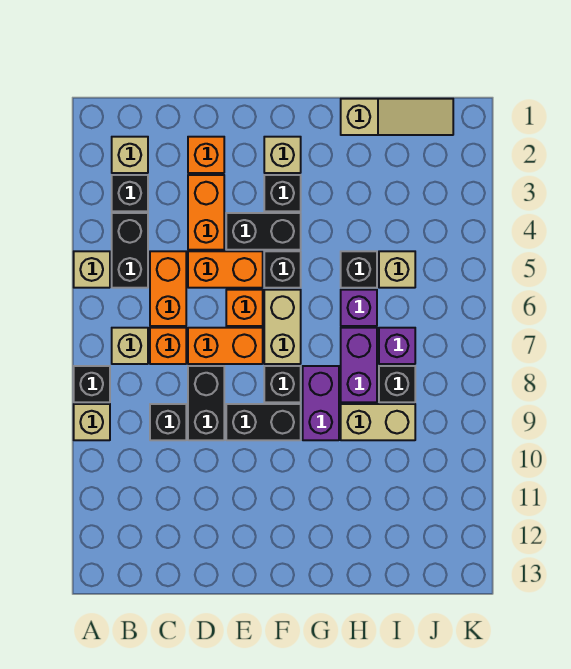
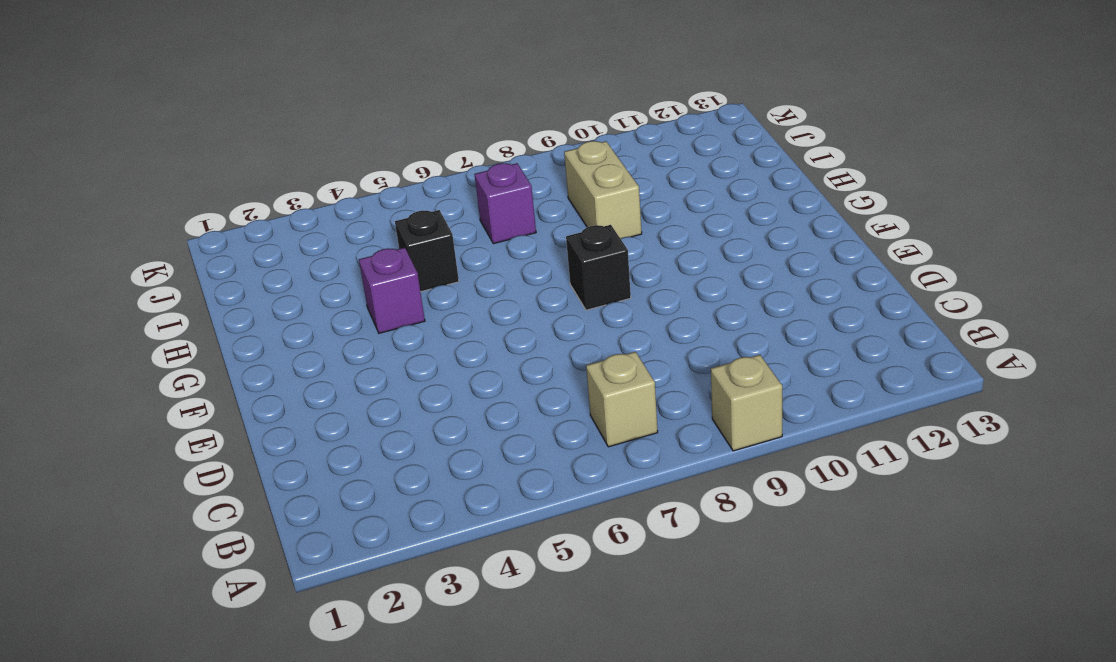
purple brick G4 level 1 -> purple brick H6 level 1
none -> tan brick A5 level 1
none -> black brick A8 level 1
none -> tan brick B2 level 1
none -> black brick B3 level 1

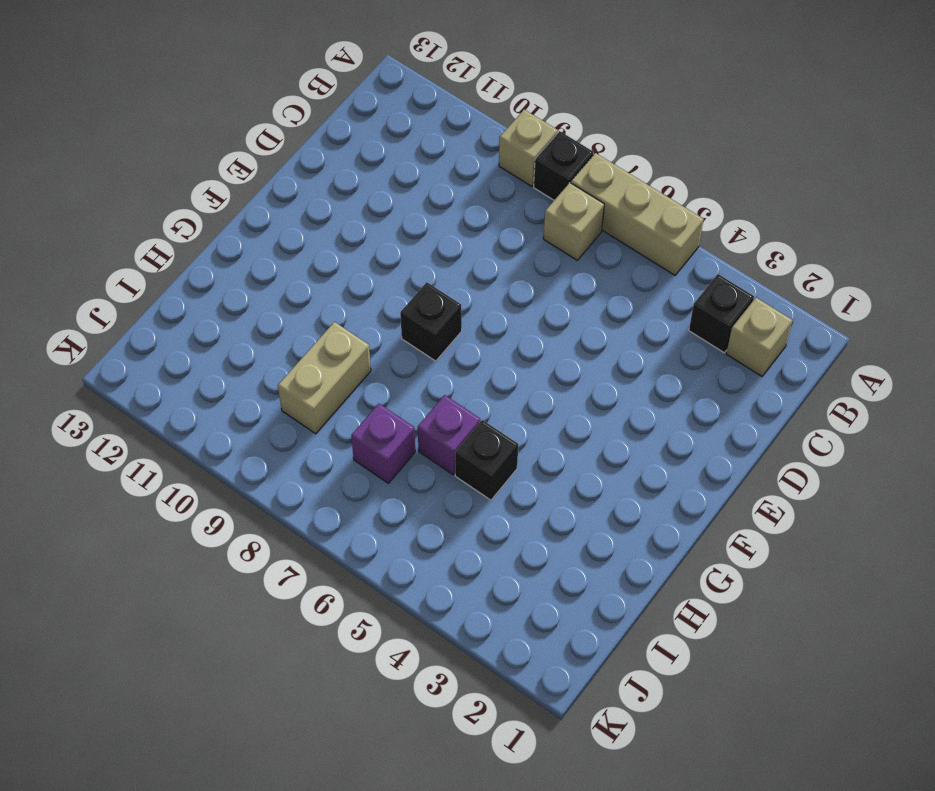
tan brick A5:A7 level 1 -> tan brick A5 level 1
none -> black brick B4:B5 level 1
none -> orange brick C5:C6 level 1
none -> orange brick C7 level 1
none -> black brick C9 level 1

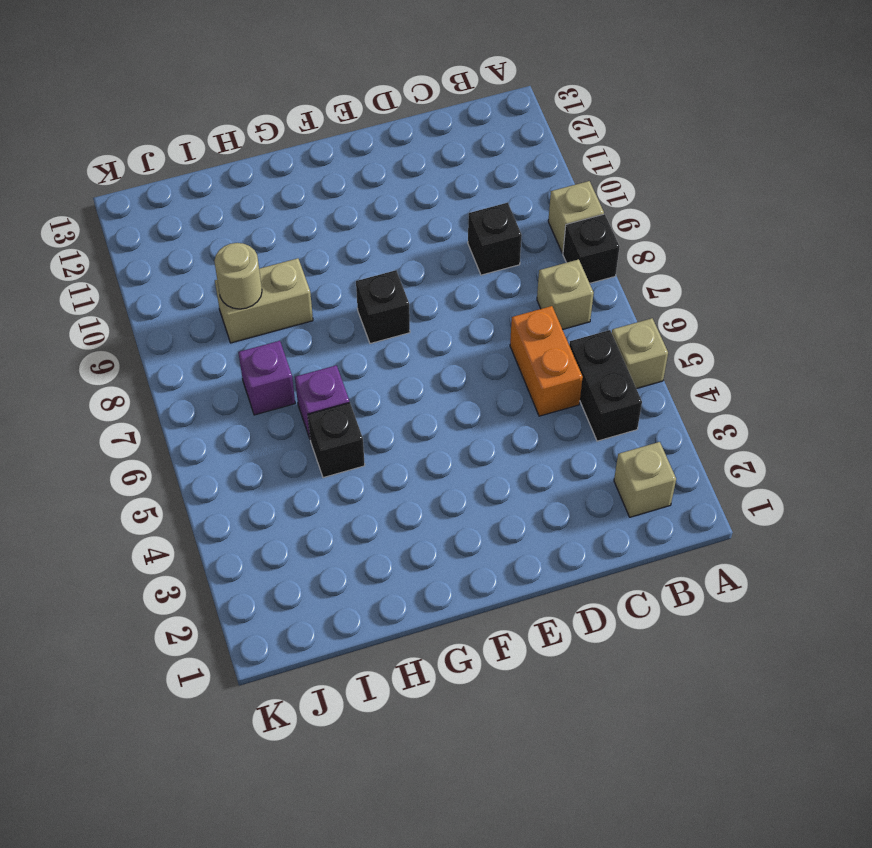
tan round brick I9 level 2 -> none
none -> black brick B3 level 1
none -> orange brick C7 level 1
none -> orange brick D2 level 1
none -> orange brick D3:D4 level 1

